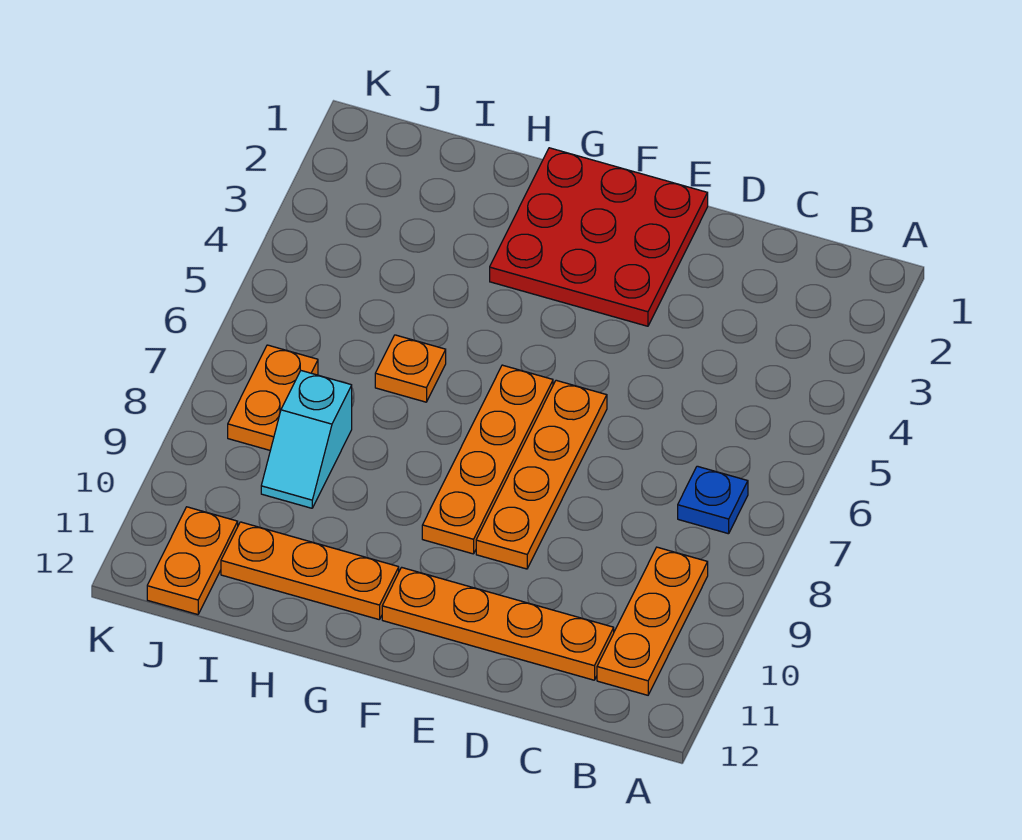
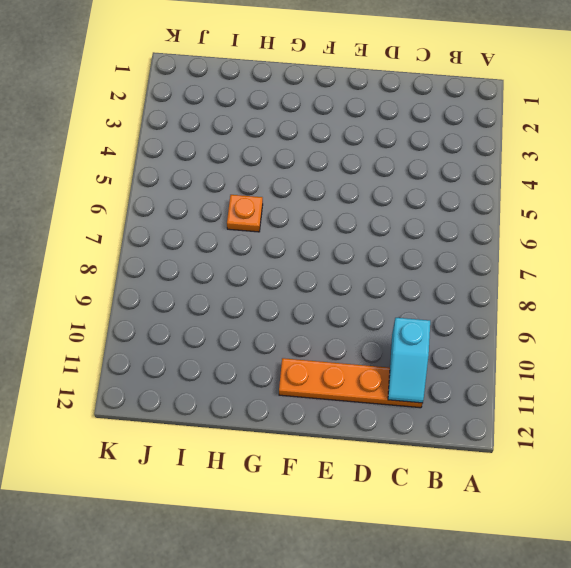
cyan slope C10:C11 level 2 top 10 -> cyan slope I8:I9 level 1 top 8
none -> blue plate B7 level 1
none -> orange plate B9:B11 level 1

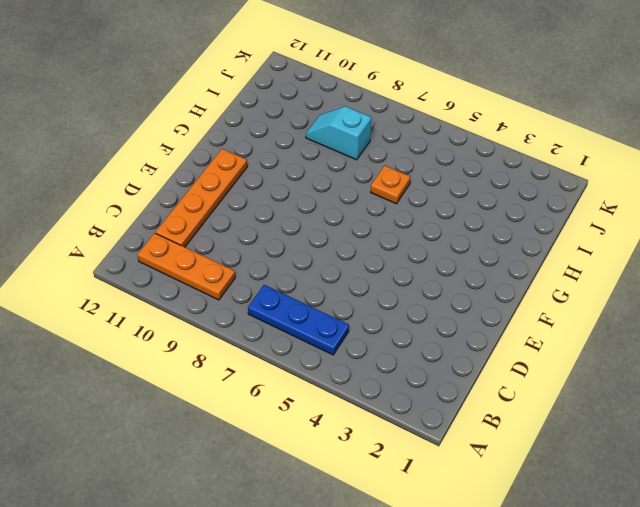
blue plate B5:B7 level 1 -> blue plate B7 level 1
none -> red plate E1:G3 level 1
none -> orange plate E6:E9 level 1

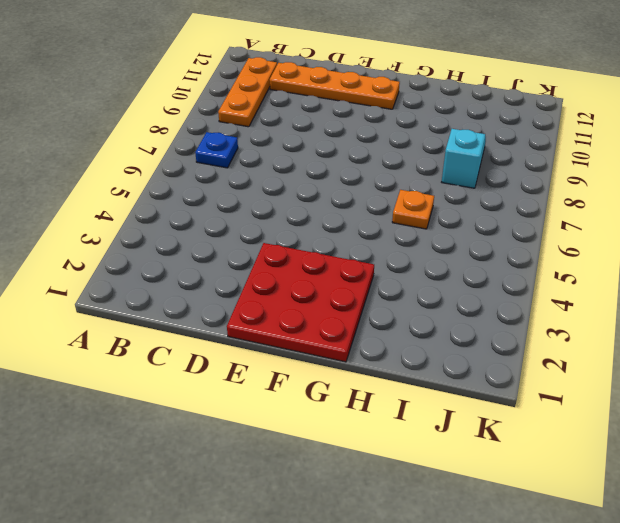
none -> orange plate E6:E9 level 1
none -> orange plate F6:F9 level 1

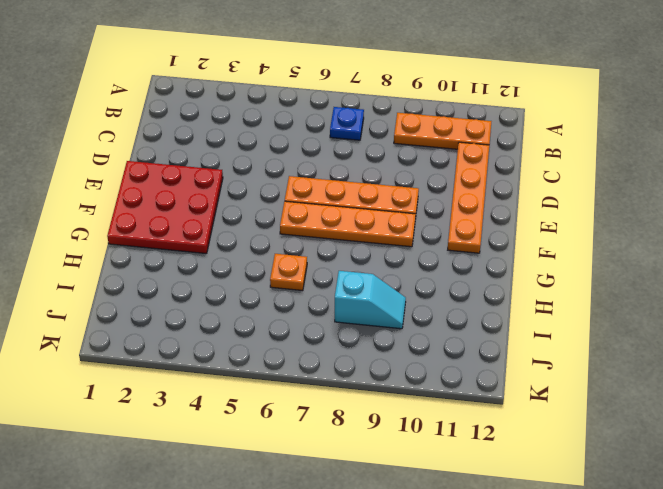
none -> orange plate G11:I11 level 1
none -> orange plate J7:J8 level 1

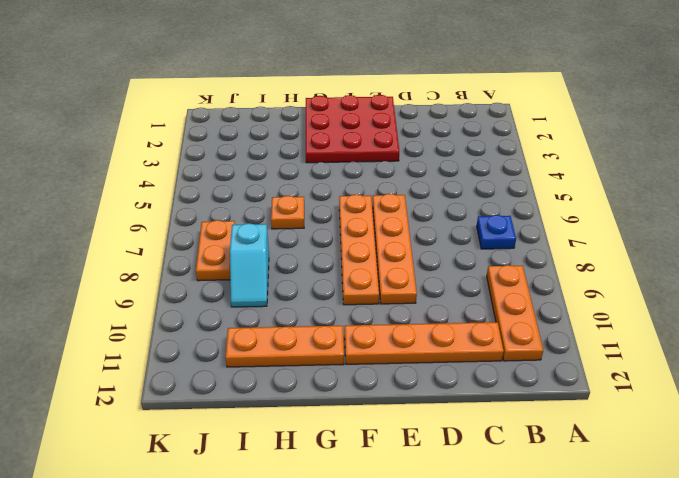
none -> orange plate J11:J12 level 1

